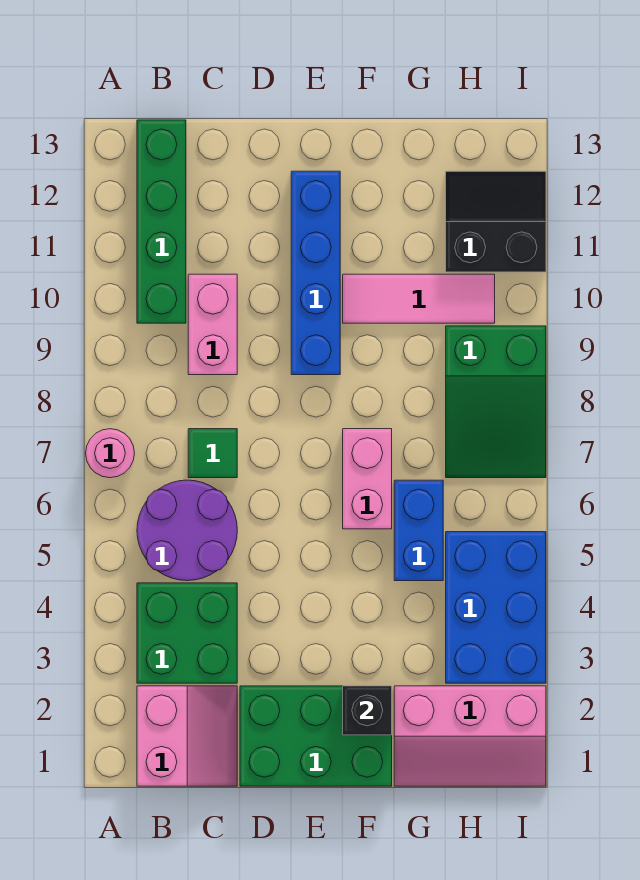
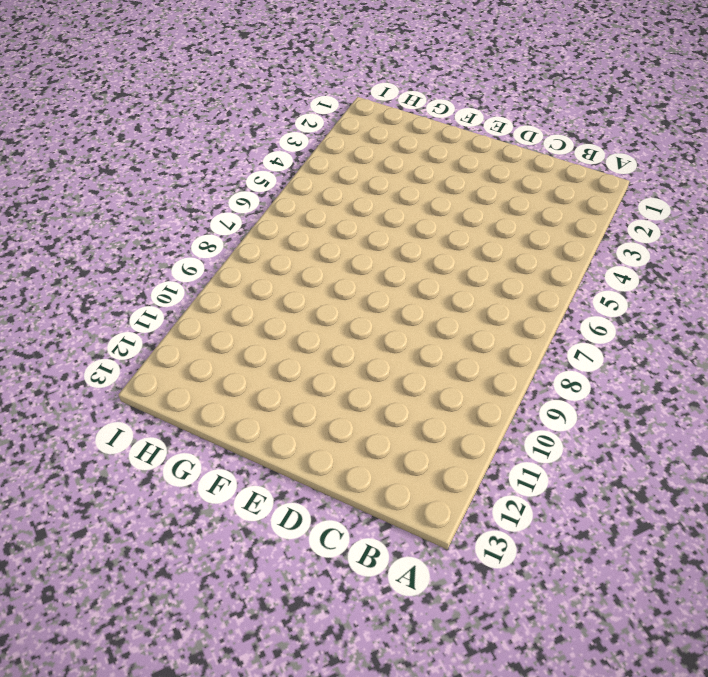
none -> pink round brick A7 level 1
none -> pink slope B1:C2 level 1 top B
none -> green brick B3:C4 level 1

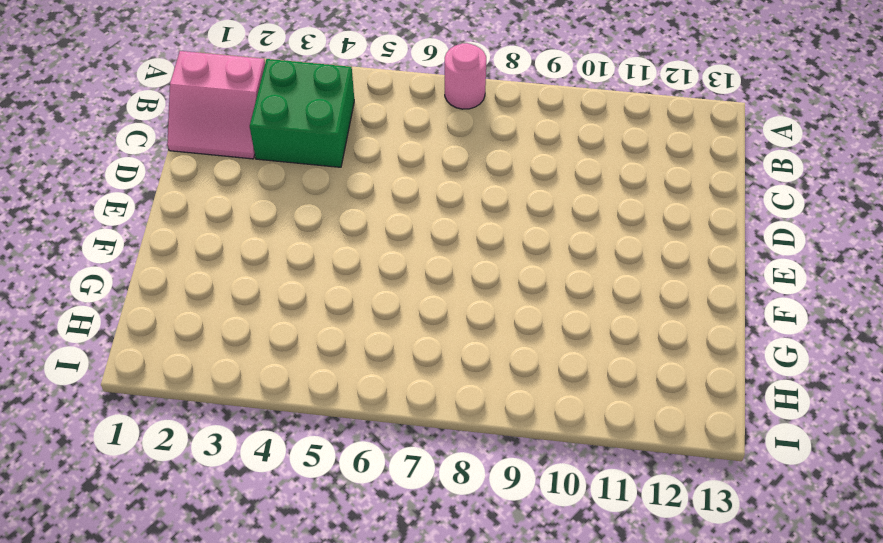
none -> purple round brick B5:C6 level 1
none -> green brick B10:B13 level 1
none -> green tile C7 level 1

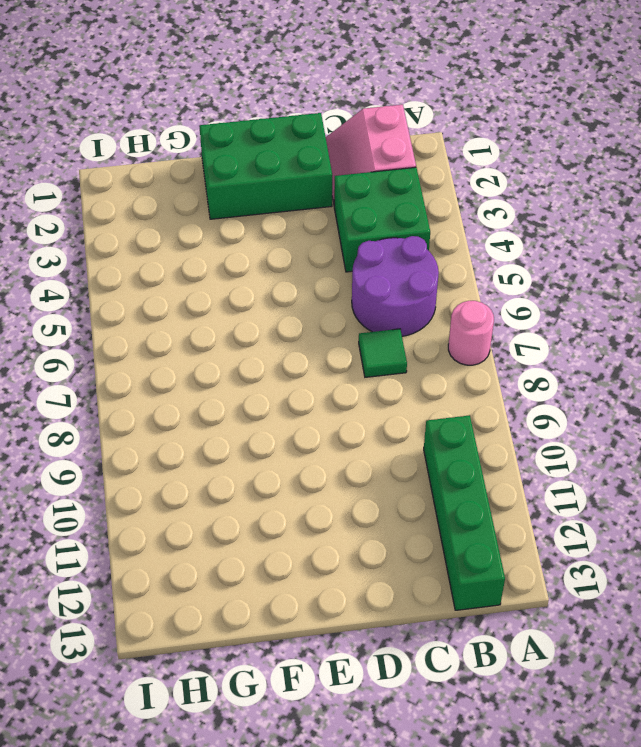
none -> pink brick C9:C10 level 1
none -> blue brick E9:E12 level 1
none -> pink brick F6:F7 level 1

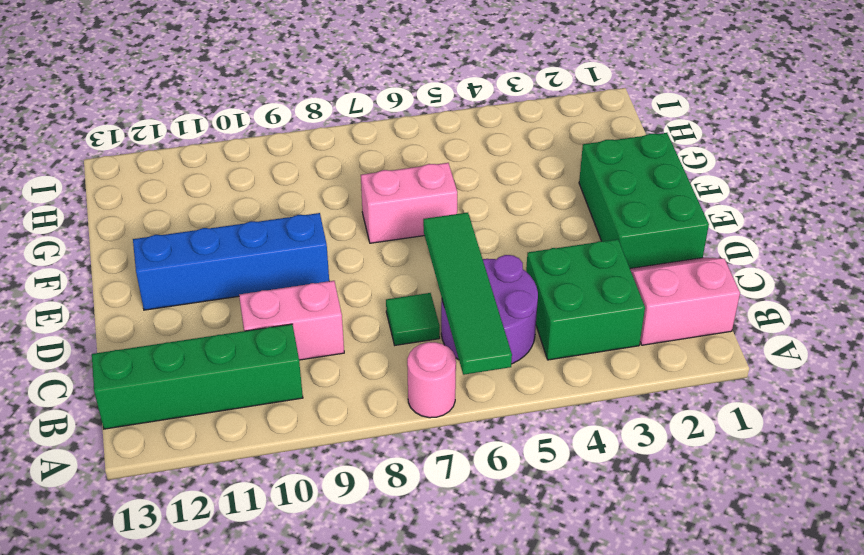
green tile A6:D6 level 2 -> none
none -> pink tile F10:H10 level 1
none -> pink slope G1:I2 level 1 top 2
none -> blue brick G5:G6 level 1

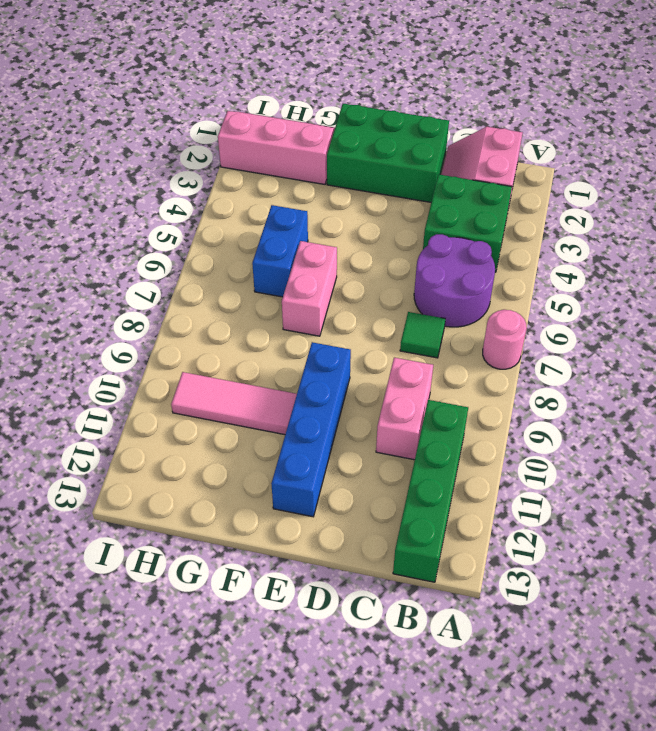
none -> blue brick H3:I5 level 1
none -> green slope H7:I9 level 1 top 9
none -> black slope H11:I12 level 1 top 11

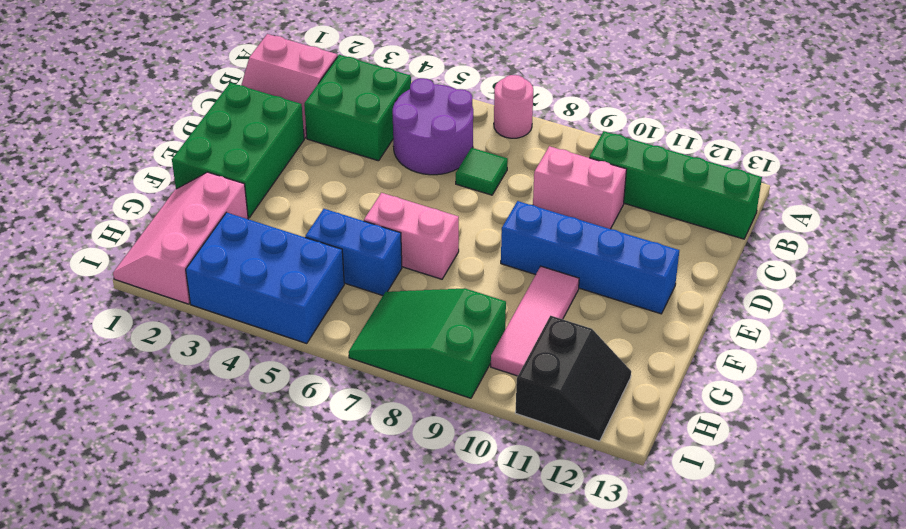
none -> black brick F2 level 2

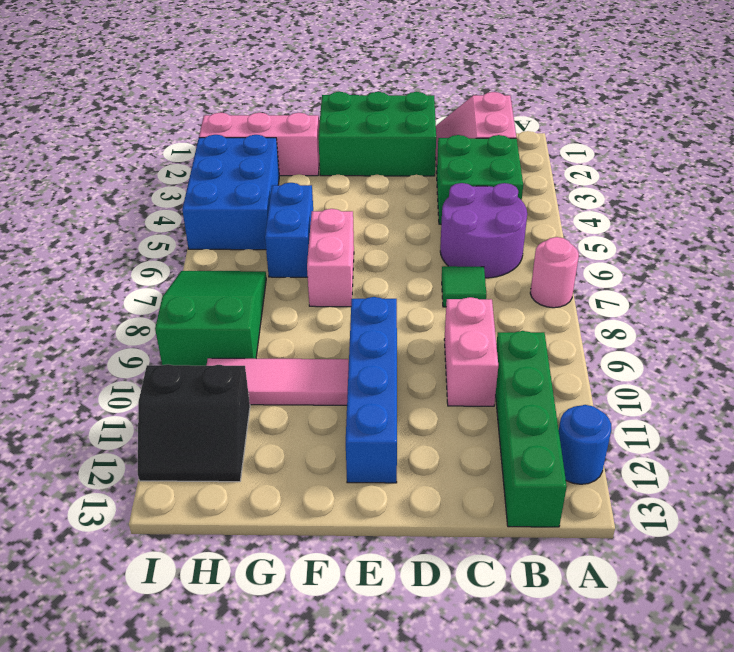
blue round brick A12 level 1 -> none
none -> black brick F2 level 2

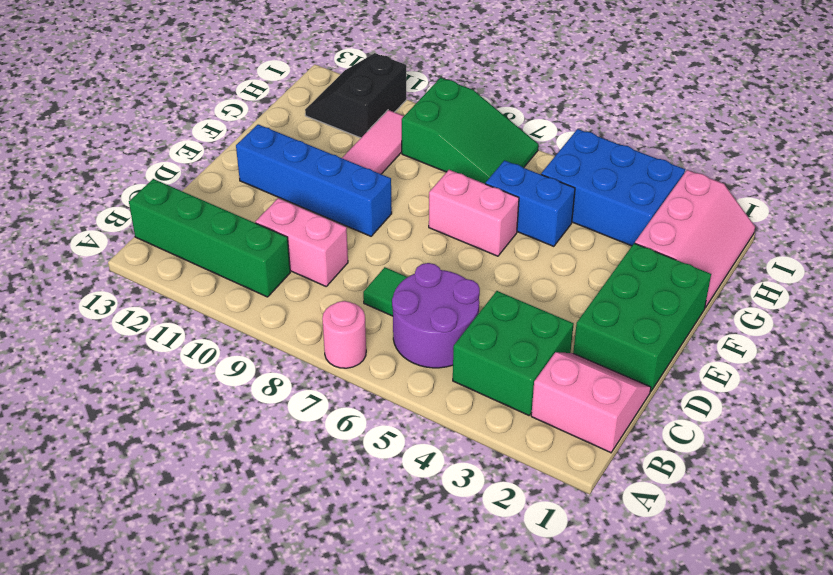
none -> black brick F2 level 2

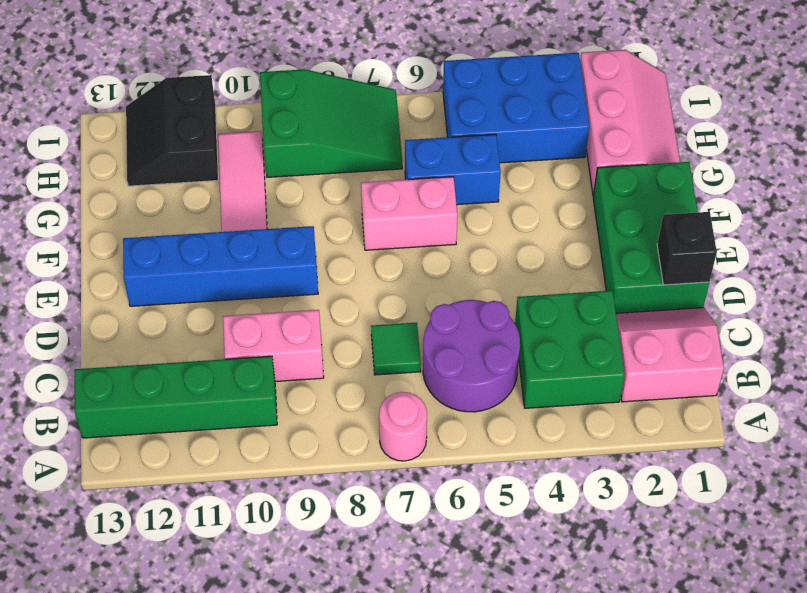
black brick D1 level 2 -> black brick F2 level 2

